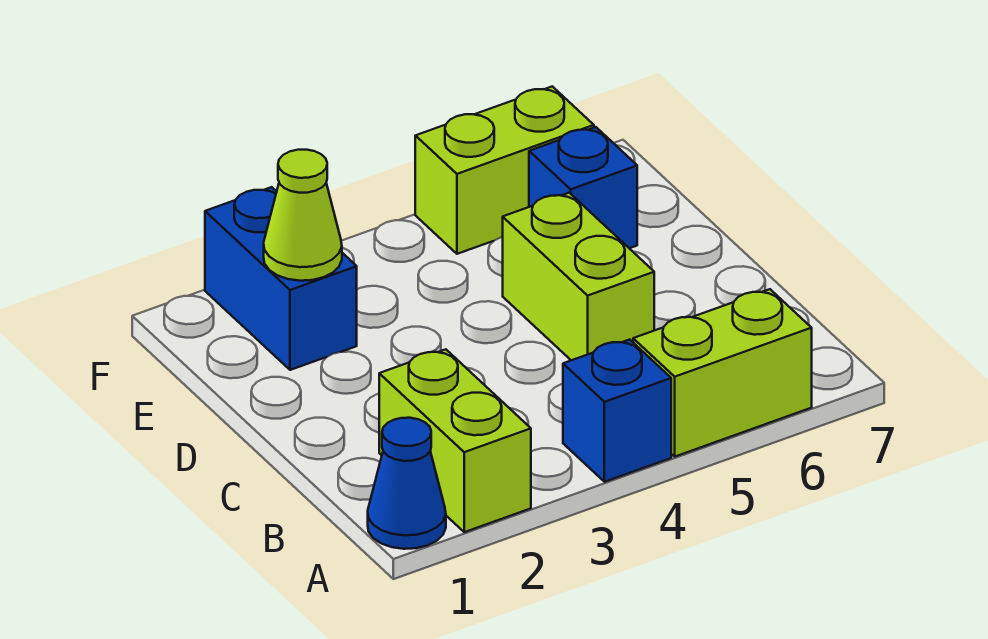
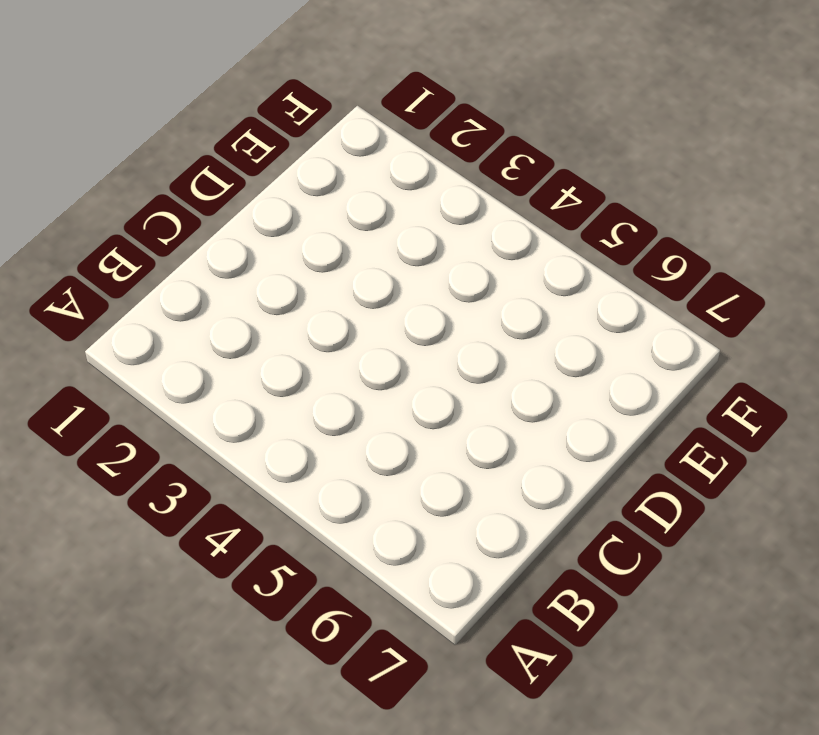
none -> blue cone A1 level 1
none -> lime brick A2:B2 level 1

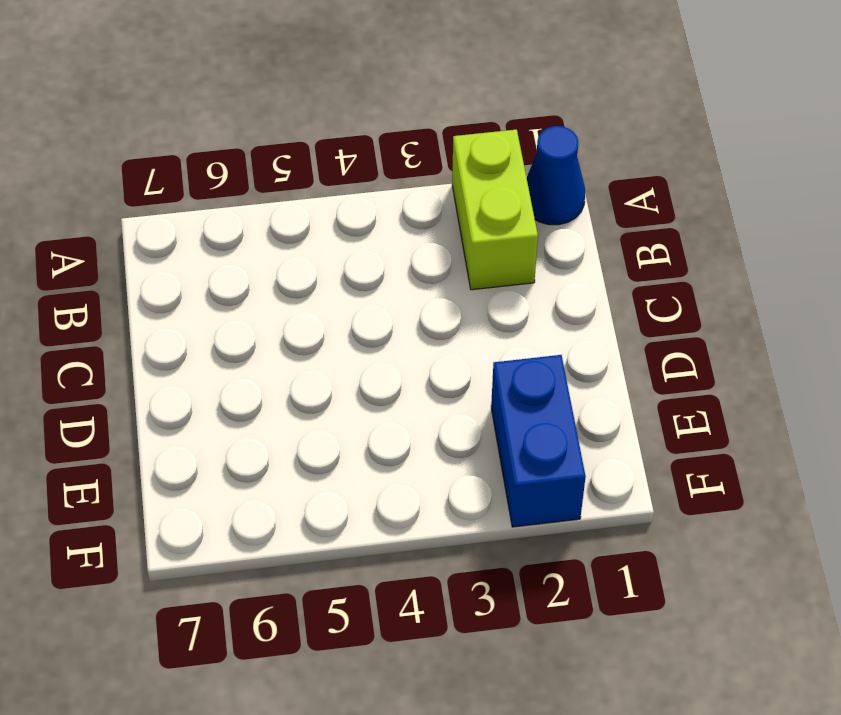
none -> blue brick A4 level 1
none -> lime brick A5:A6 level 1

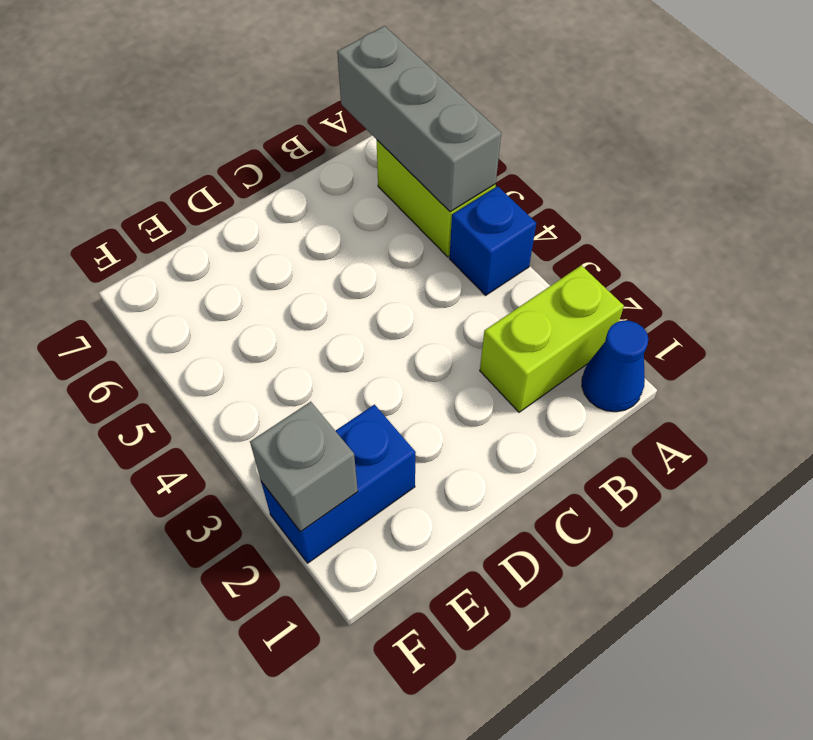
grey brick A5:A7 level 2 -> none
grey brick F2 level 2 -> none
none -> lime brick C5:D5 level 1
none -> blue brick E6 level 1

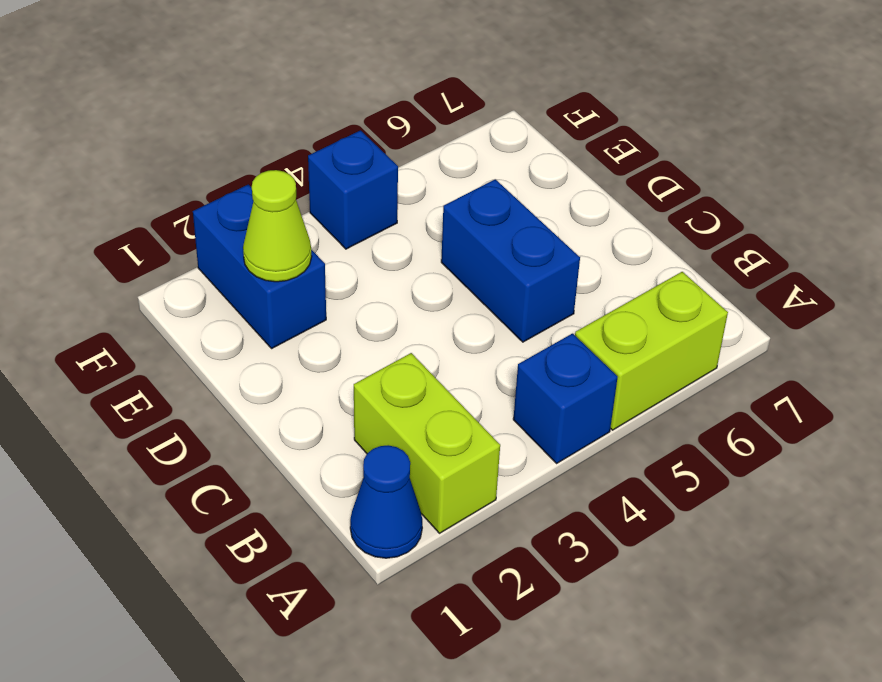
blue brick C5:D5 level 1 -> lime brick C5:D5 level 1
blue brick F4 level 1 -> blue brick E6 level 1
none -> lime brick F5:F6 level 1

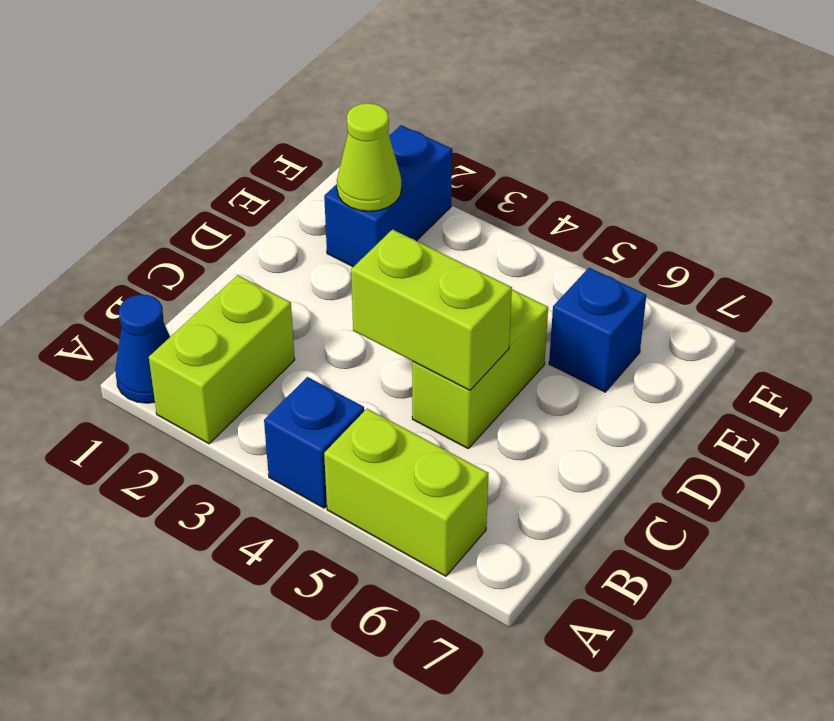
lime brick C4:C5 level 2 -> lime brick F5:F6 level 1

